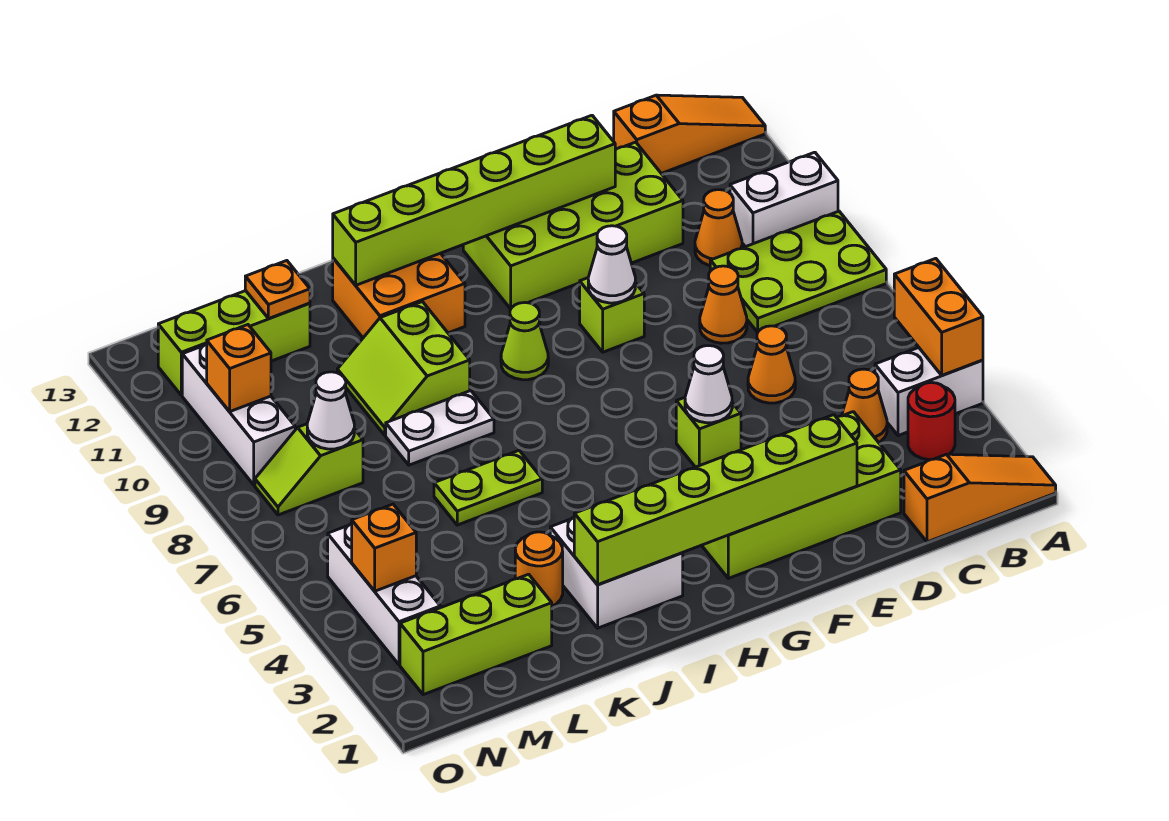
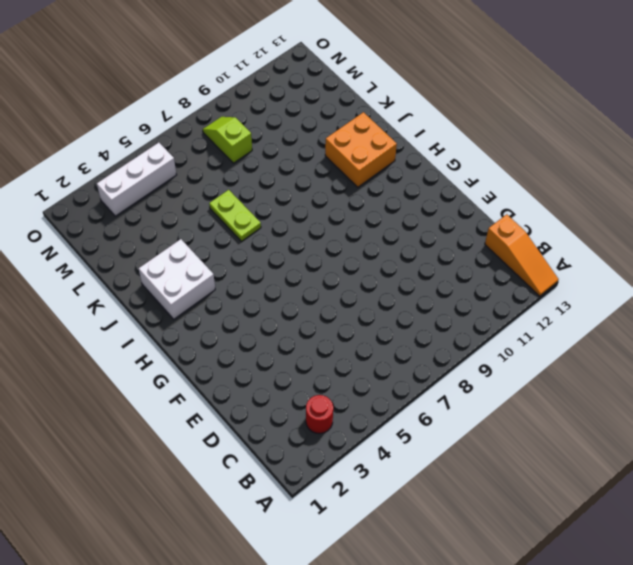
none -> orange slope A1:C1 level 1 top C
none -> white brick A4:B4 level 1
none -> lime plate A8:C9 level 1
none -> white brick A10:B10 level 1

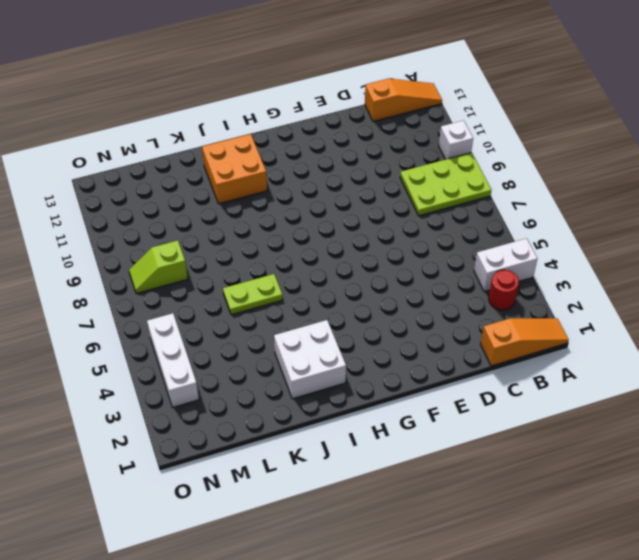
white brick A10 level 1 -> white brick A10:B10 level 1
none -> orange cone C4 level 1
none -> orange cone C10 level 1
none -> lime brick D2:G3 level 1
none -> orange cone D6 level 1

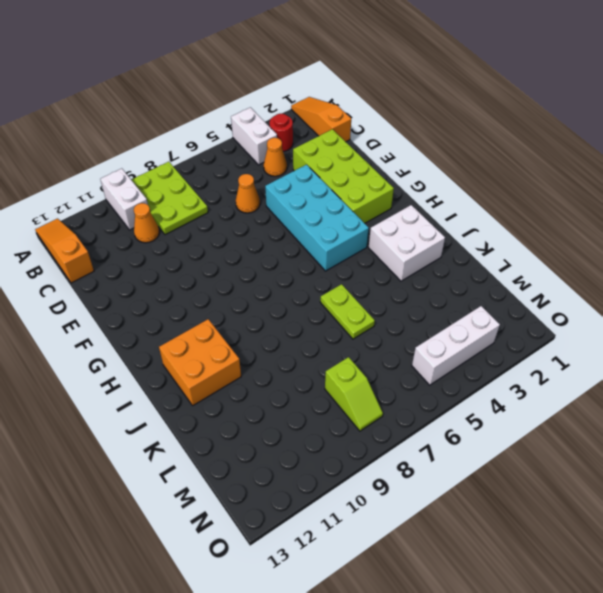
cyan brick E4:H5 level 1 -> lime brick F5 level 1
none -> orange cone D8 level 1
none -> lime brick D11:G12 level 1
none -> lime brick F9 level 1
none -> lime cone H9 level 1

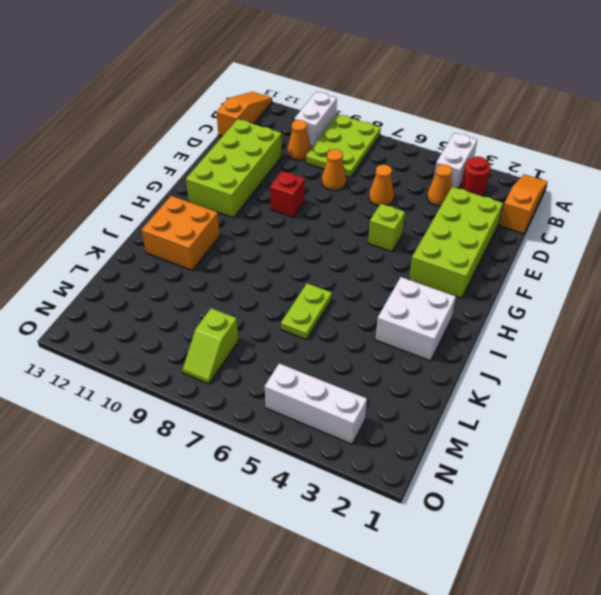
red brick F9 level 1 -> lime brick F9 level 1
none -> lime cone H9 level 1
none -> white plate J8:K8 level 1
none -> lime slope J9:K10 level 1 top J
none -> orange round brick K3 level 1

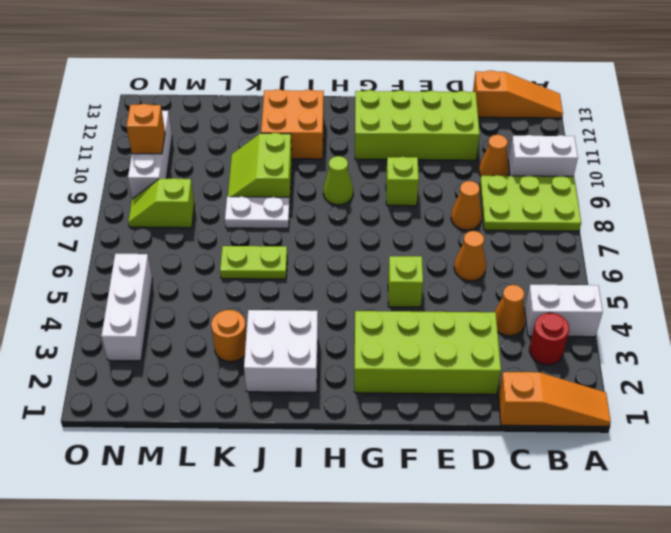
none -> lime brick L2:N2 level 1
none -> lime brick L12:N12 level 1
none -> orange brick A4:A5 level 2
none -> lime brick E2:J2 level 2

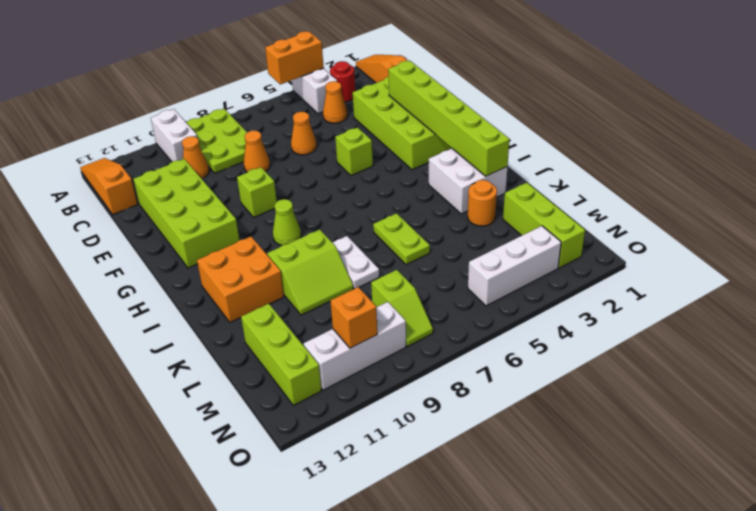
none -> lime brick E12:J12 level 2
none -> white cone F5 level 2
none -> white cone F9 level 2
none -> orange plate L12 level 2

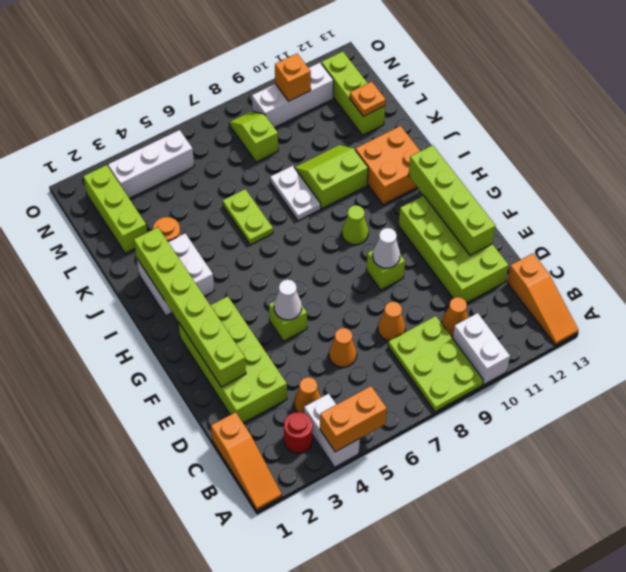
lime brick E12:H12 level 2 -> lime brick E12:J12 level 2
none -> white cone M8 level 2
none -> orange brick N4 level 2

